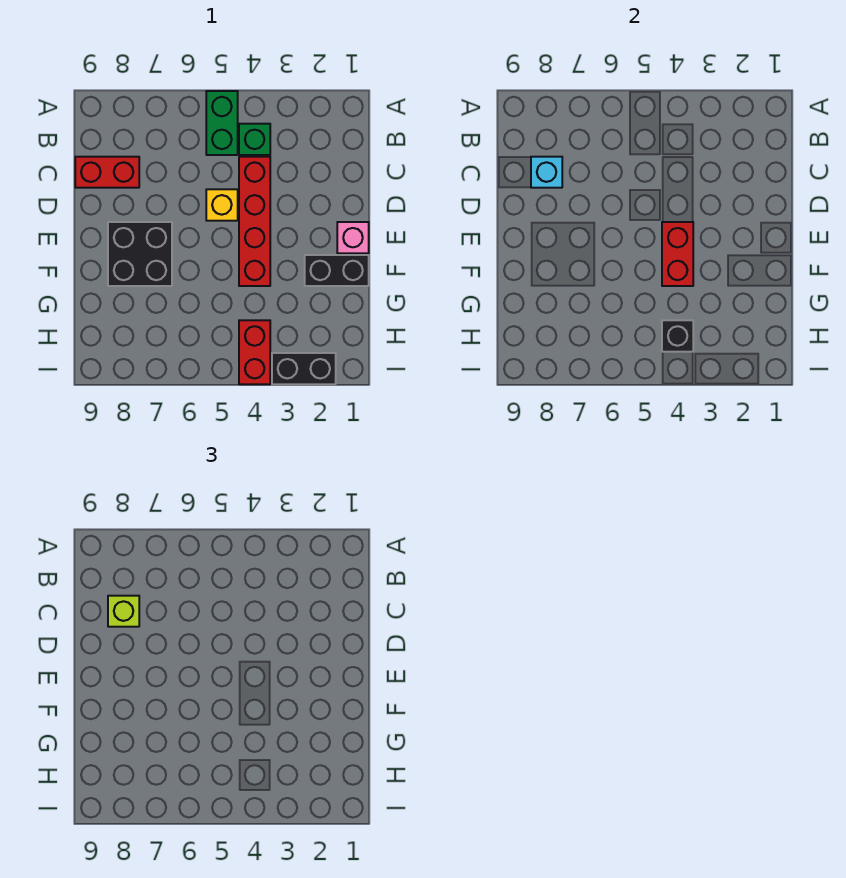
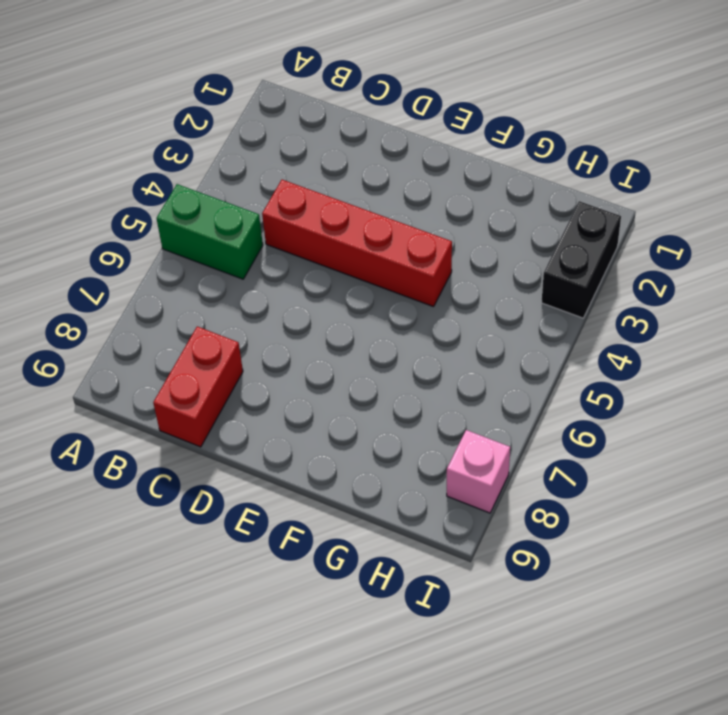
pink brick I8 level 1 -> pink brick E1 level 1
none -> green brick B4 level 1
none -> yellow brick D5 level 1
none -> black brick E7:F8 level 1

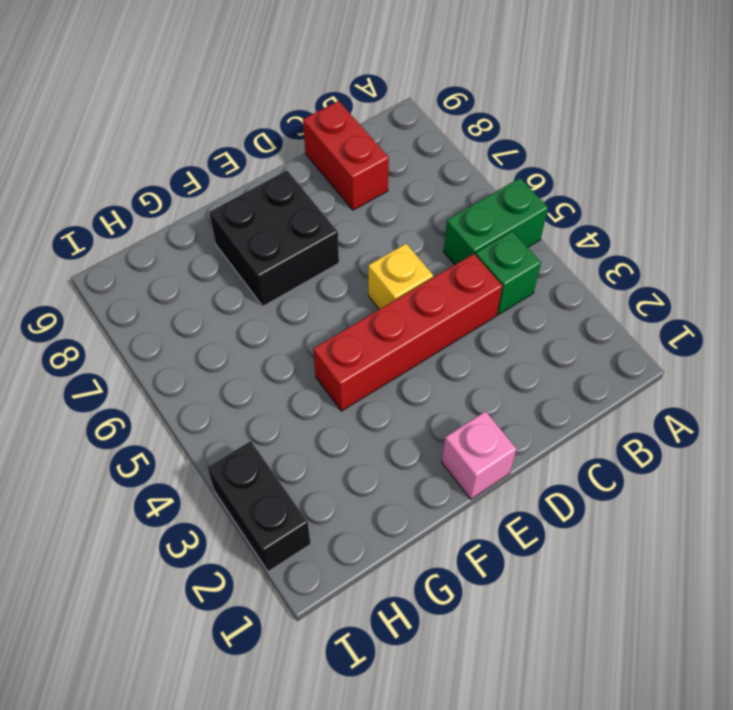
none -> black brick F1:F2 level 1
none -> red brick H4:I4 level 1
none -> cyan brick C8 level 2

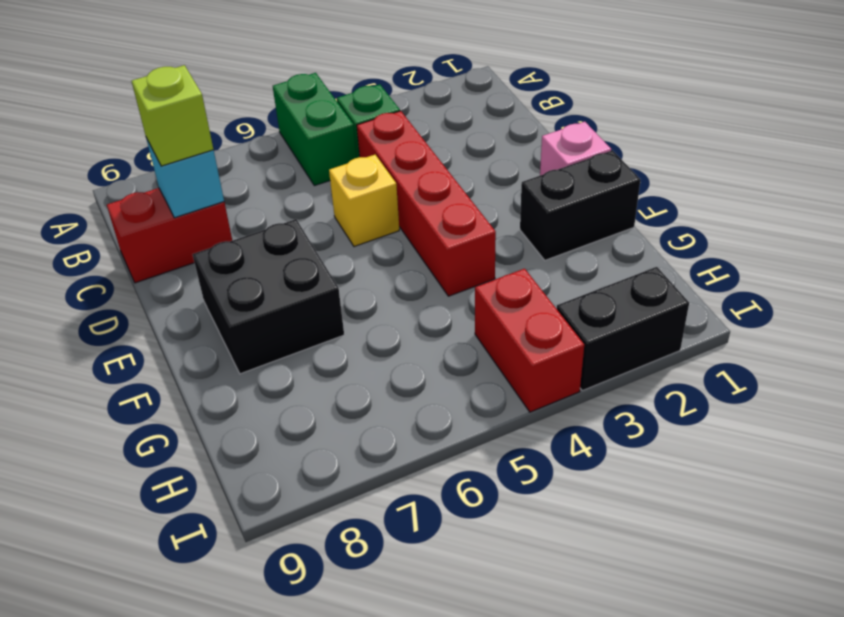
none -> red brick E4:F4 level 2
none -> black brick H4 level 2

